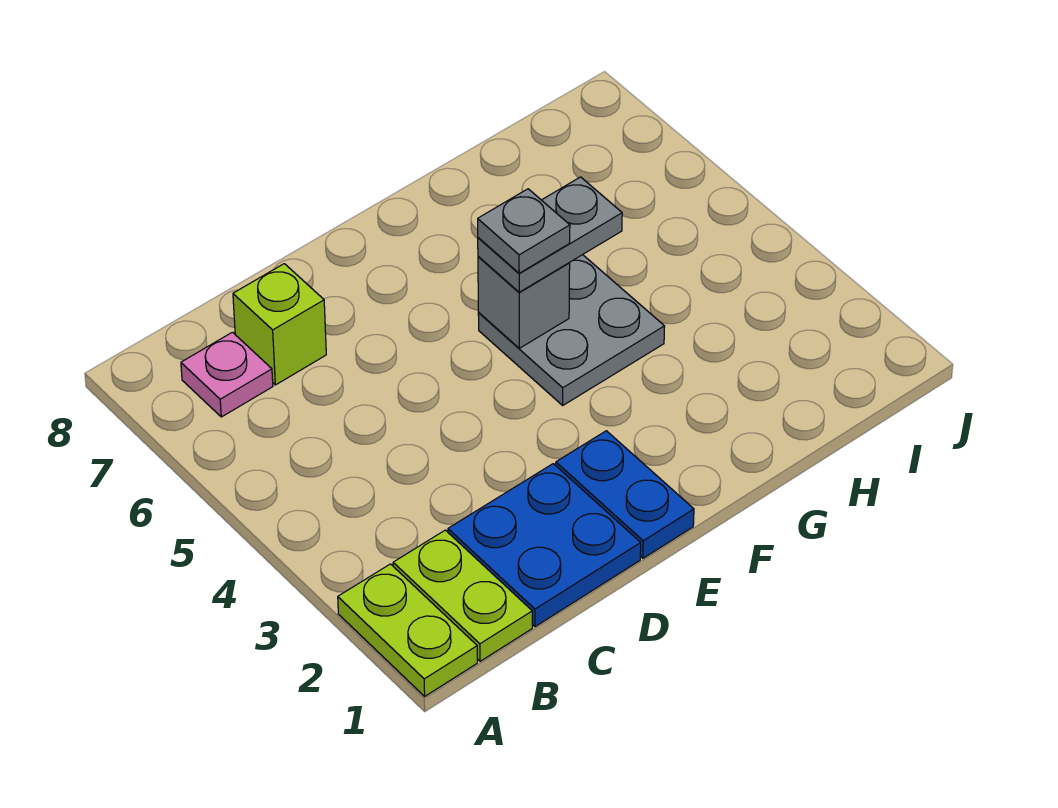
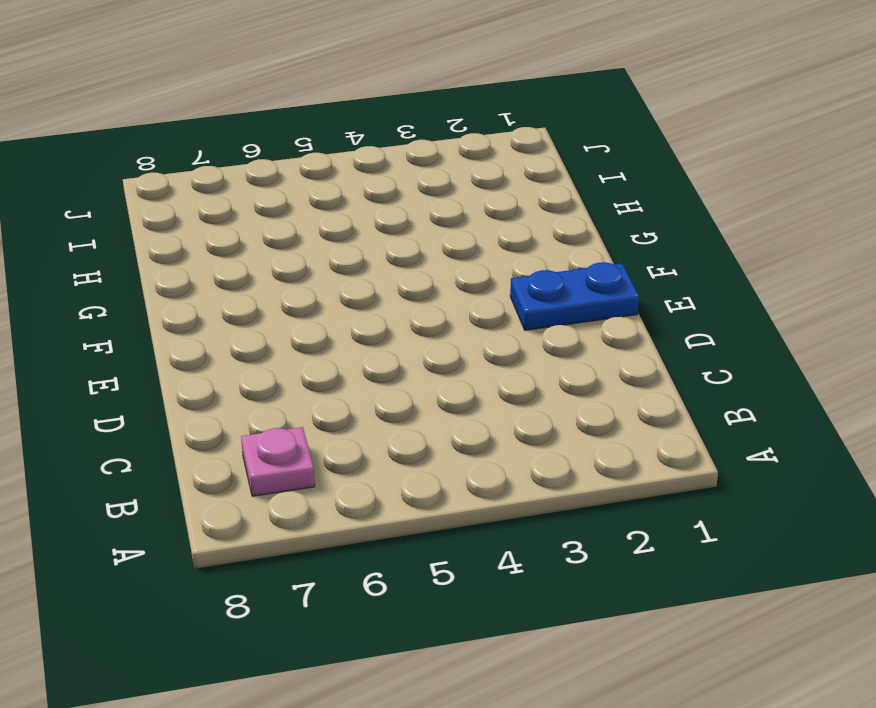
none -> lime plate A1:A2 level 1
none -> lime plate B1:B2 level 1

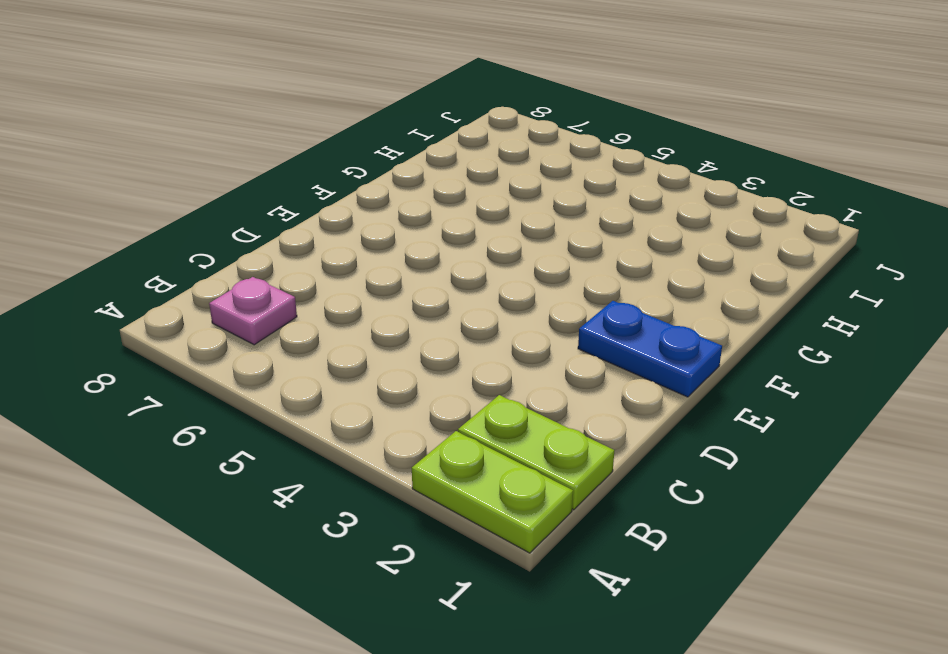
none -> blue plate C1:D2 level 1
none -> lime brick C7 level 1

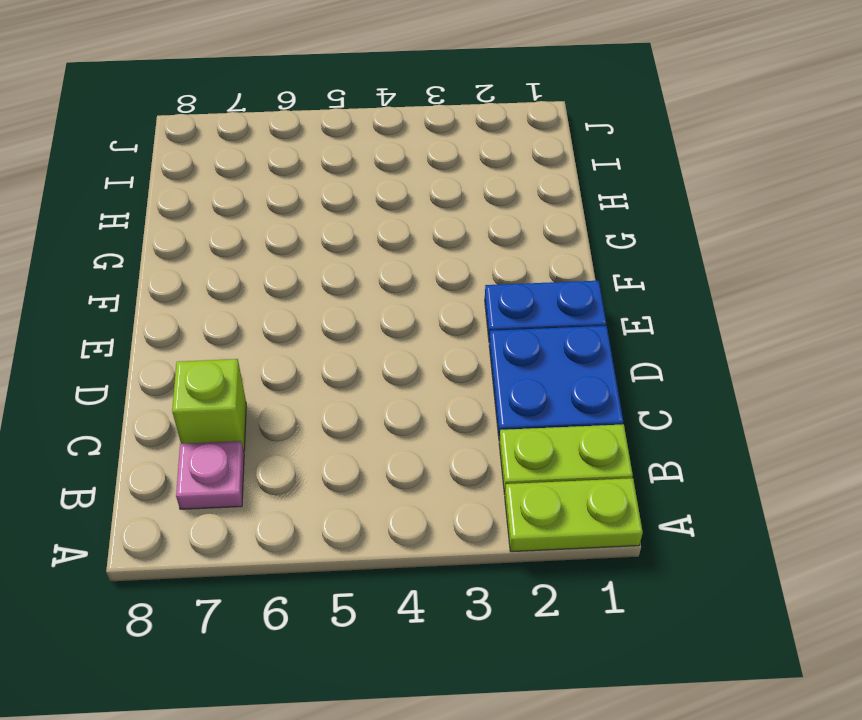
none -> grey plate F4:G5 level 1
none -> grey brick F5 level 2

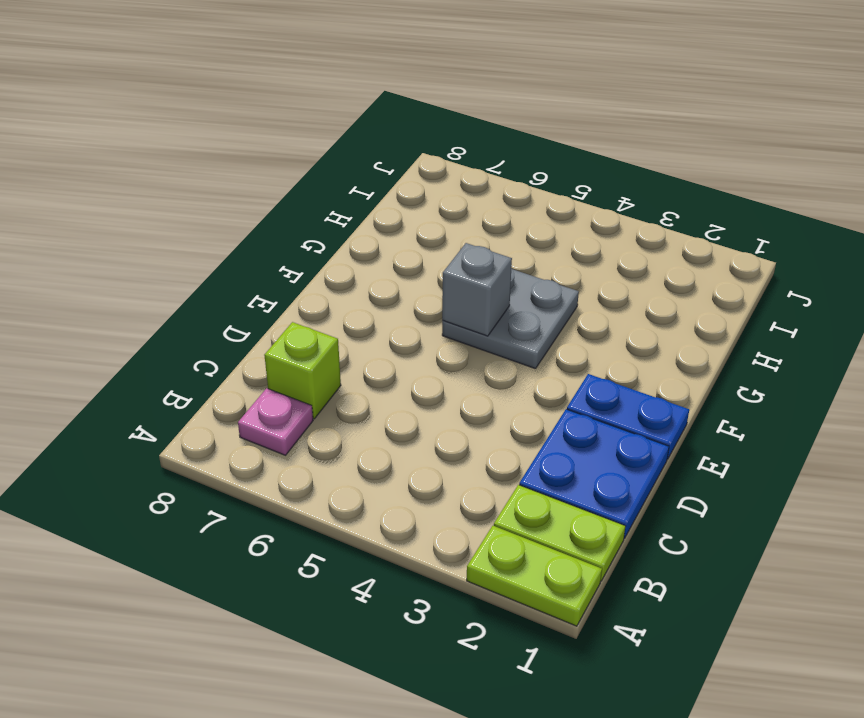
none -> grey plate F5:G5 level 3
none -> grey plate F5 level 4

